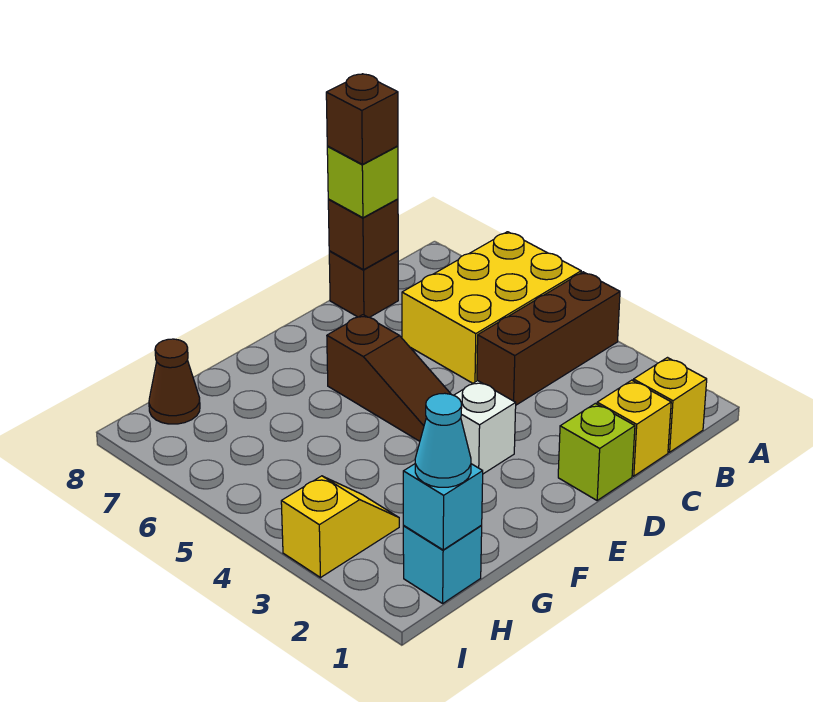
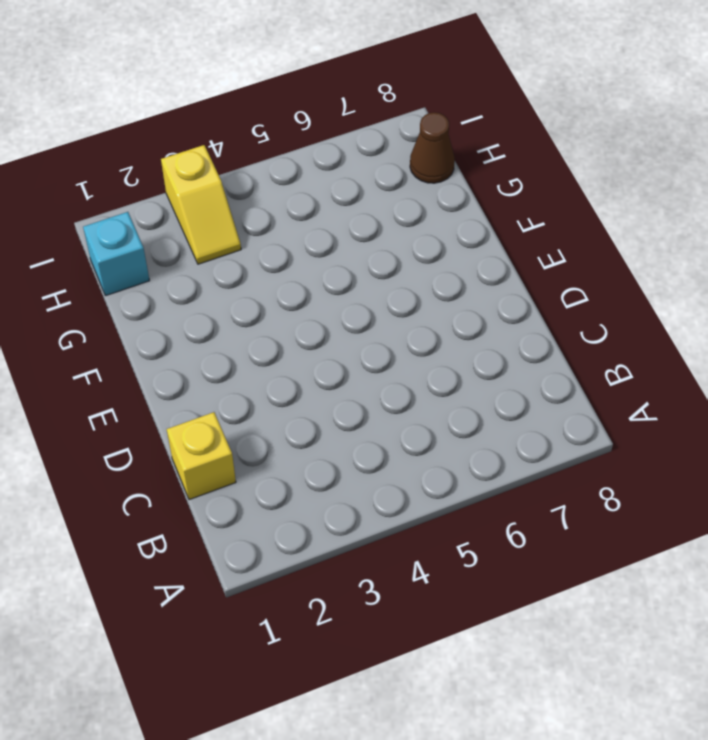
none -> brown brick A4:C4 level 1
none -> yellow brick A5:C6 level 1
none -> yellow brick B1 level 1

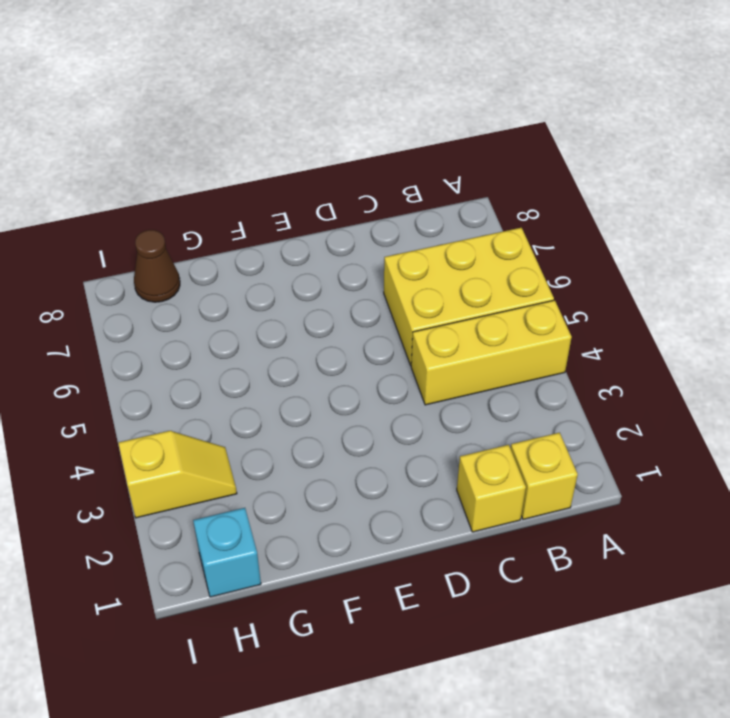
yellow brick A4:C4 level 1 -> brown brick A4:C4 level 1
none -> brown brick C8 level 1
none -> lime brick D1 level 1
none -> white brick E3 level 1

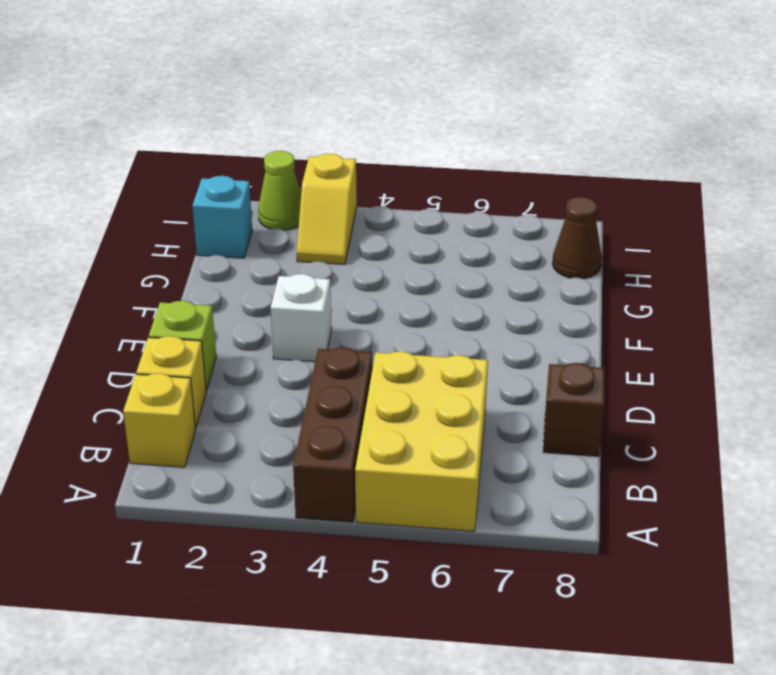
lime cone I2 level 1 -> none
none -> brown slope E4:E6 level 1 top 6
none -> brown brick C8 level 2
none -> cyan brick H1 level 2

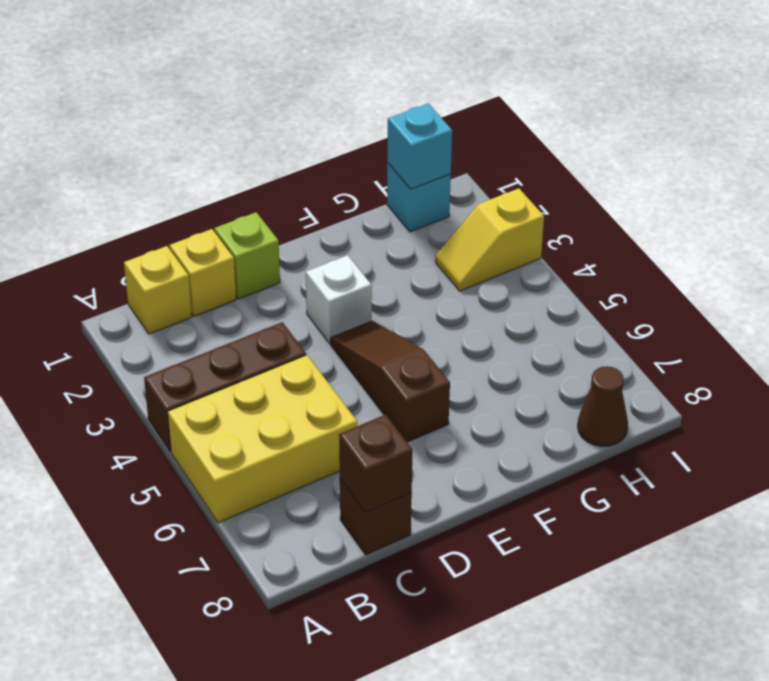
none -> lime brick C8 level 3
none -> cyan cone H1 level 3
none -> brown brick C8 level 4

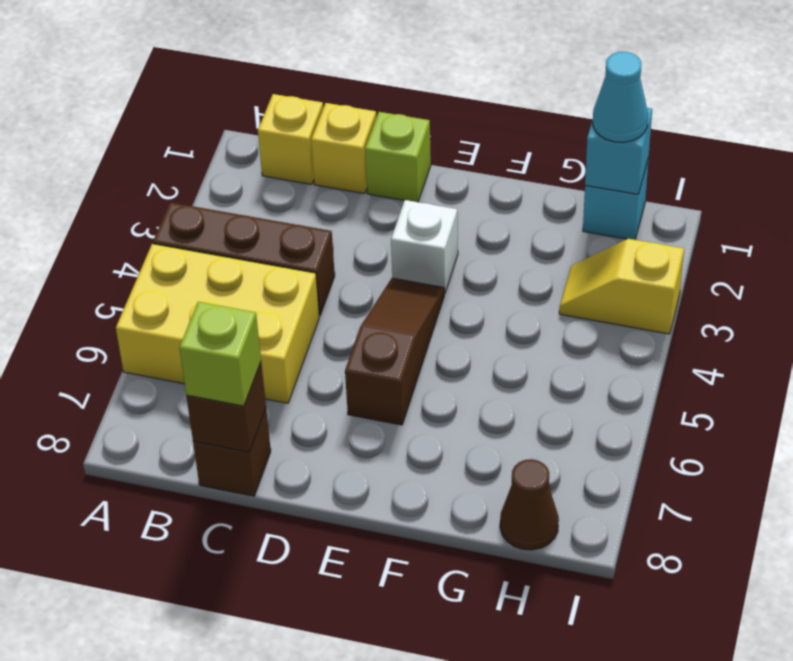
none -> brown brick C8 level 4

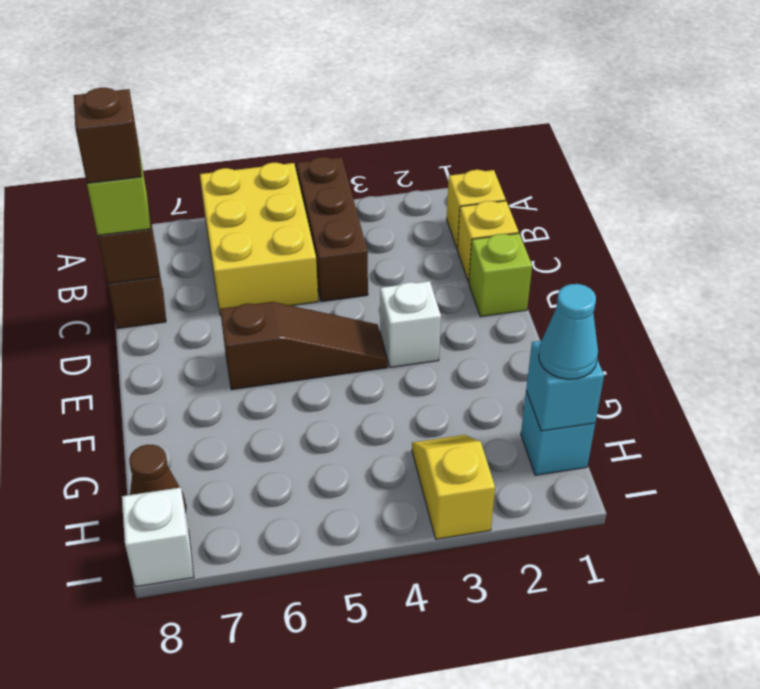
white brick I8 level 1 -> none

